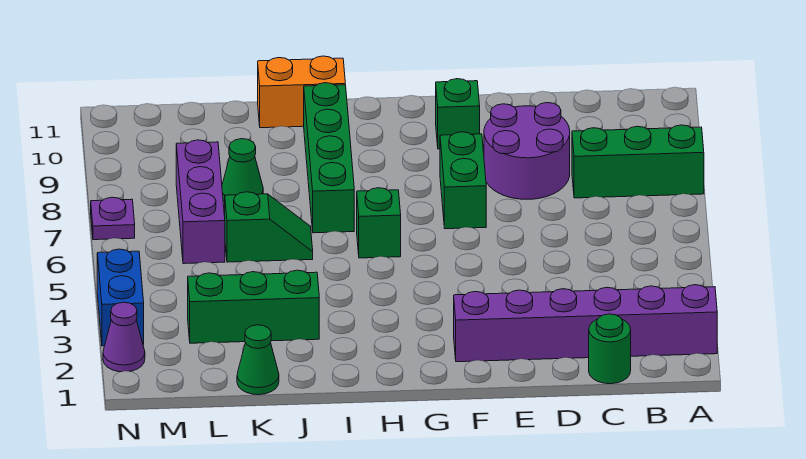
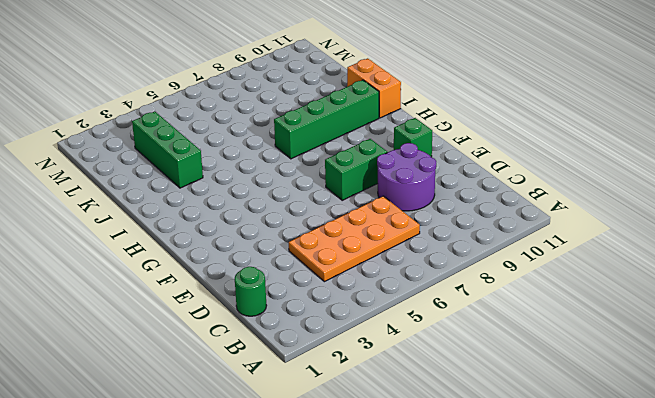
orange plate C4:D7 level 1 -> none
none -> purple brick A2:F2 level 1
none -> green brick A8:C8 level 1
none -> green brick H6 level 1

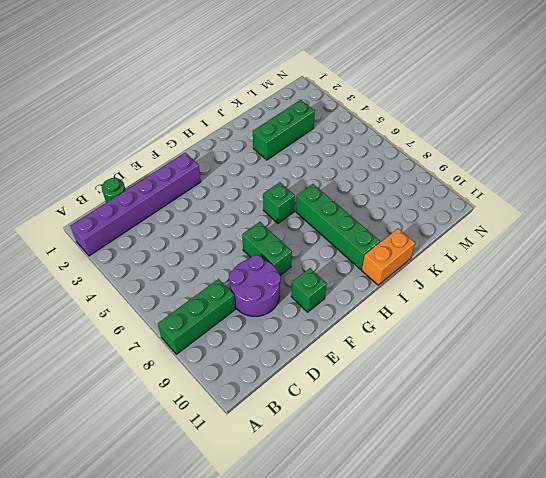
none -> green slope J6:K6 level 1 top K
none -> green cone K1 level 1
none -> green cone K8 level 1

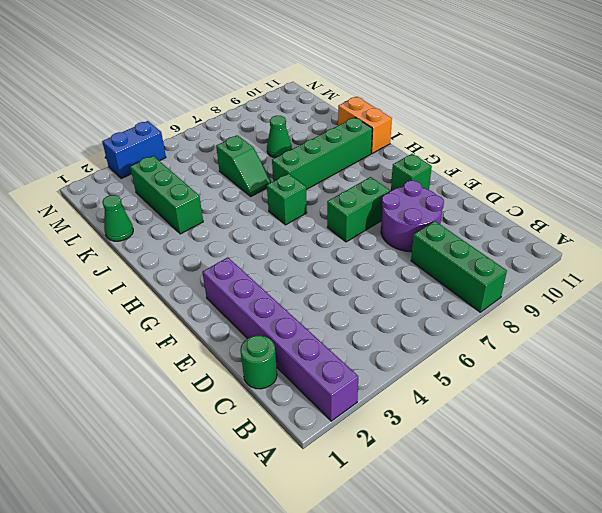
none -> purple brick L6:L8 level 1
none -> purple cone N2 level 1
none -> purple plate N7 level 1

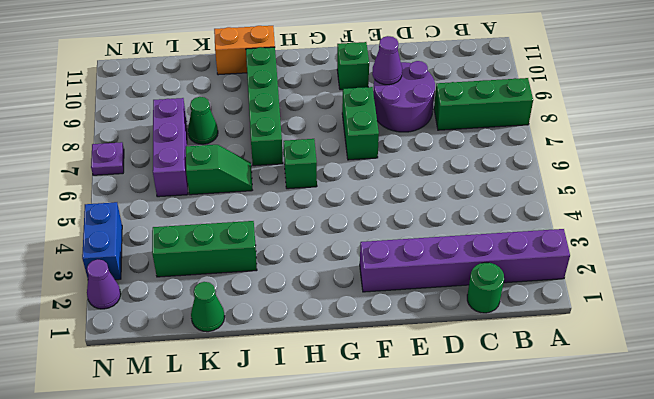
purple cone E9 level 2 -> none

